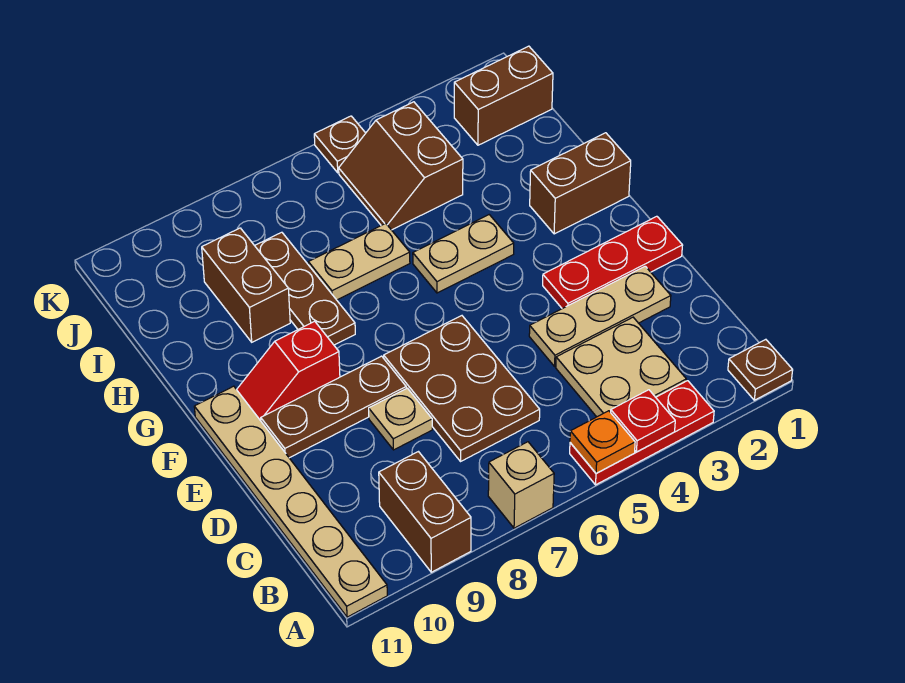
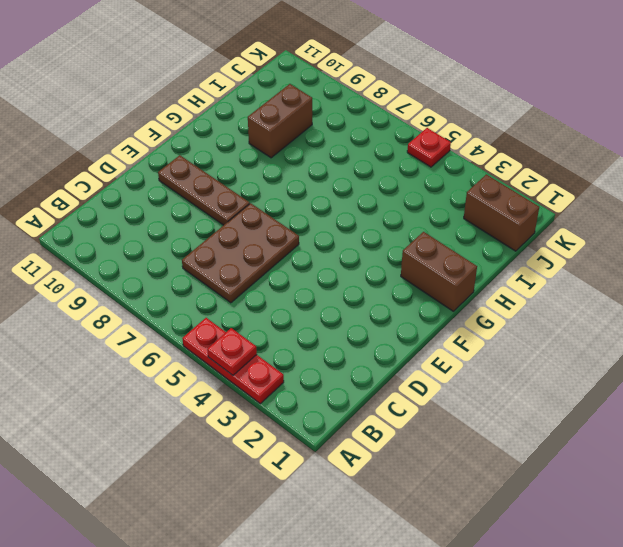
red plate K5 level 1 -> brown plate K5 level 1
none -> brown plate A1 level 1
none -> tan brick A7 level 1
none -> brown brick A9:B9 level 1

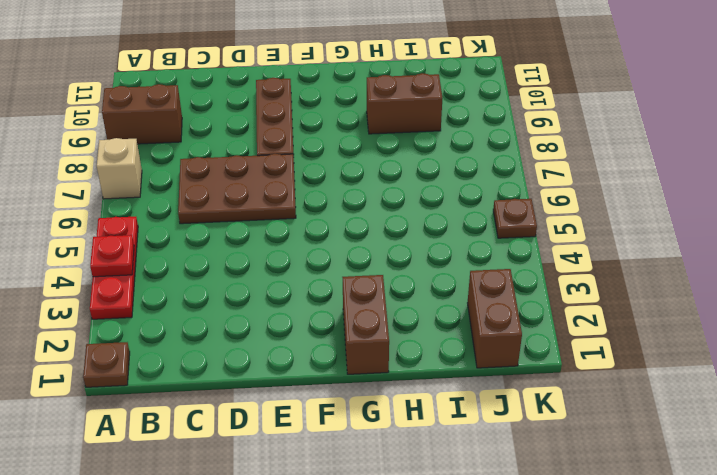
none -> tan plate A11:F11 level 1
none -> tan plate B3:C4 level 1
none -> tan plate D2:D4 level 1

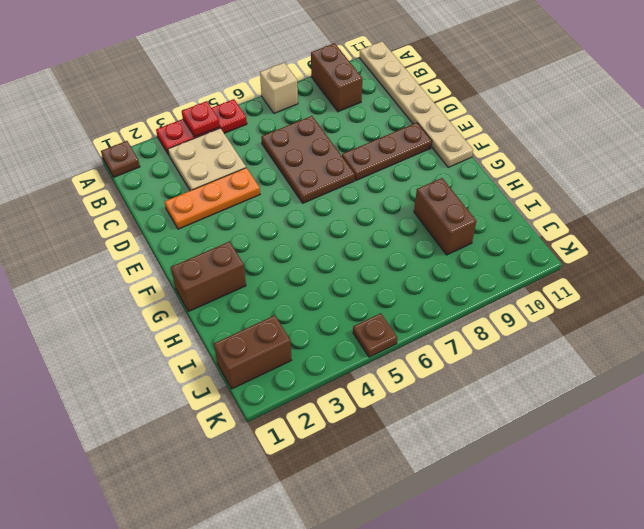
orange plate D2:D4 level 1 -> tan plate D2:D4 level 1
none -> tan plate D8 level 1
none -> red plate E1:E3 level 1
none -> red slope F9:F10 level 1 top 9

